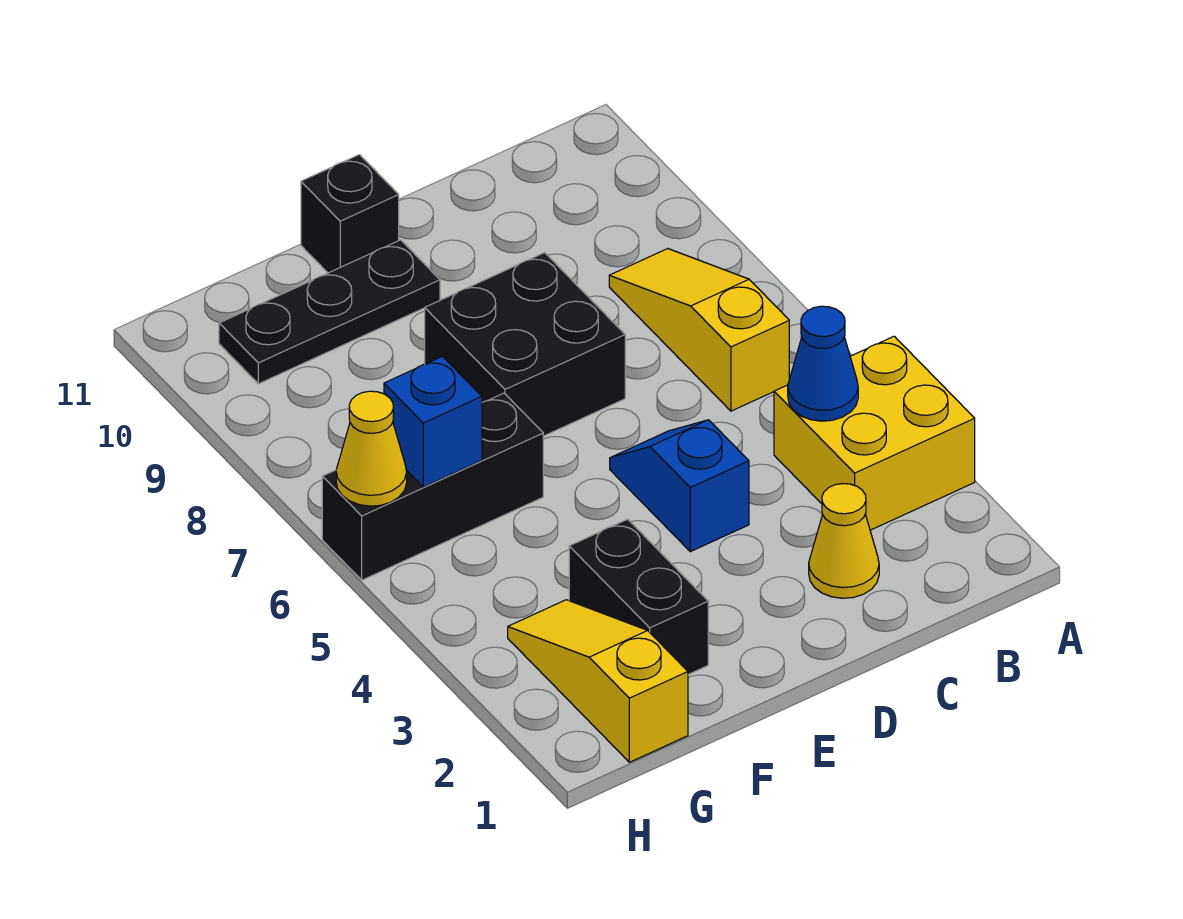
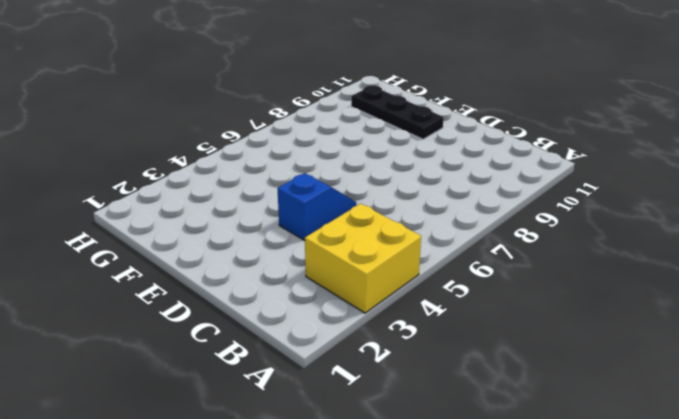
none -> yellow slope B6:B8 level 1 top 6
none -> yellow cone C2 level 1
none -> black brick D7:E8 level 1

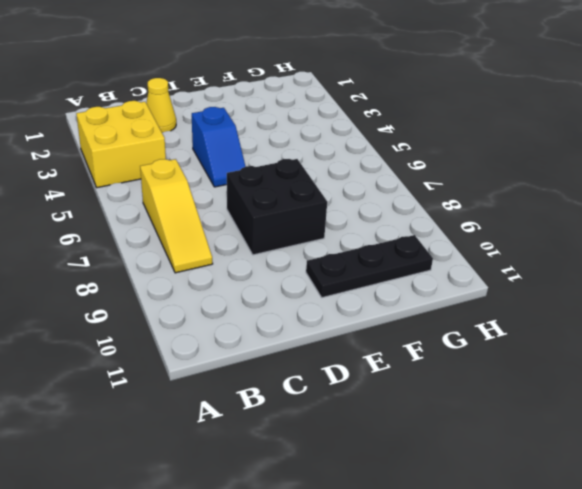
none -> black brick E11 level 1
none -> black brick F2:F3 level 1
none -> black brick F6:H6 level 1

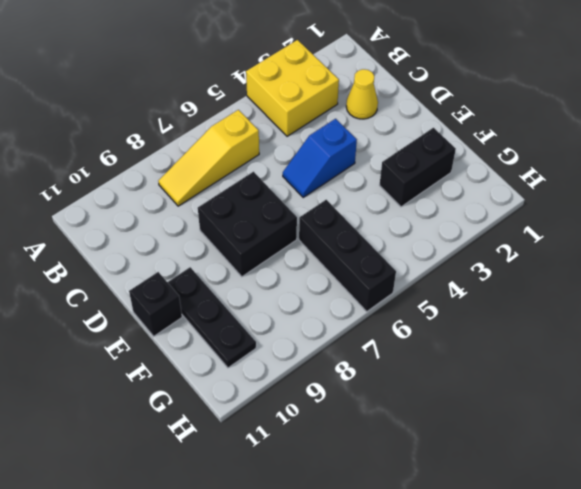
none -> yellow slope G1:G3 level 1 top 1
none -> blue cone B4 level 2
none -> blue brick G6 level 2

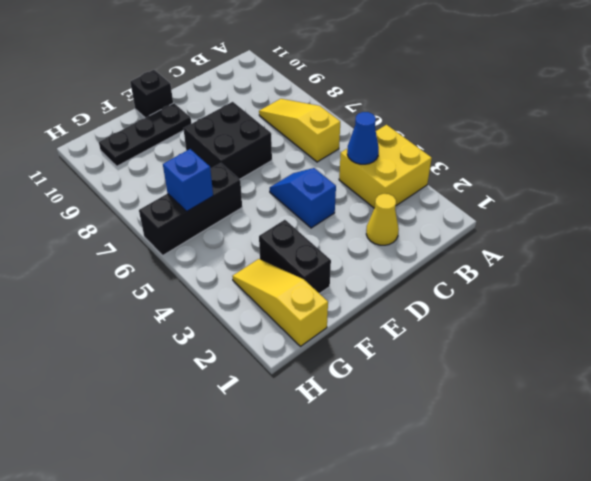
none -> yellow cone H6 level 2

